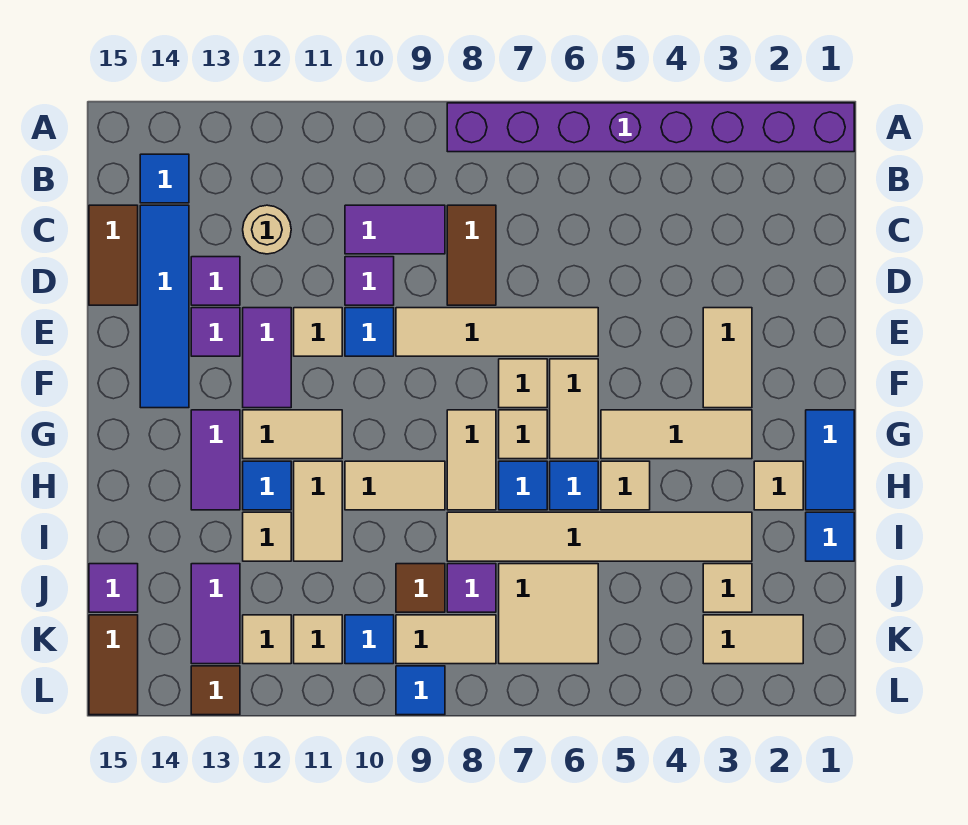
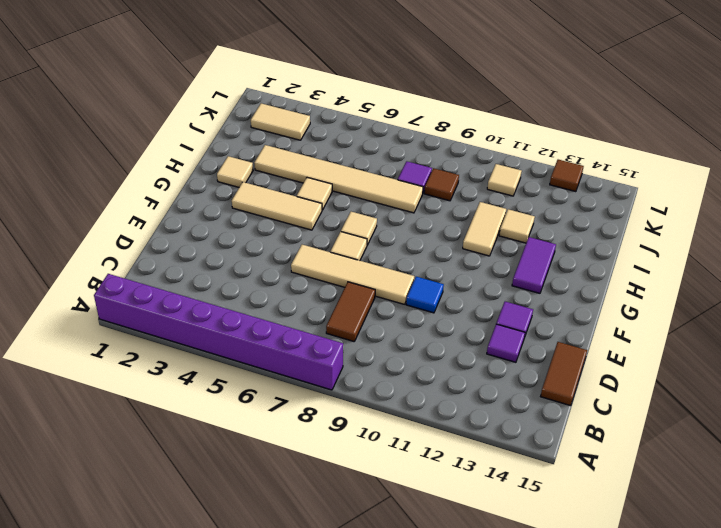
none -> blue tile B14 level 1
none -> purple tile C9:C10 level 1
none -> tan round brick C12 level 1
none -> blue tile C14:F14 level 1

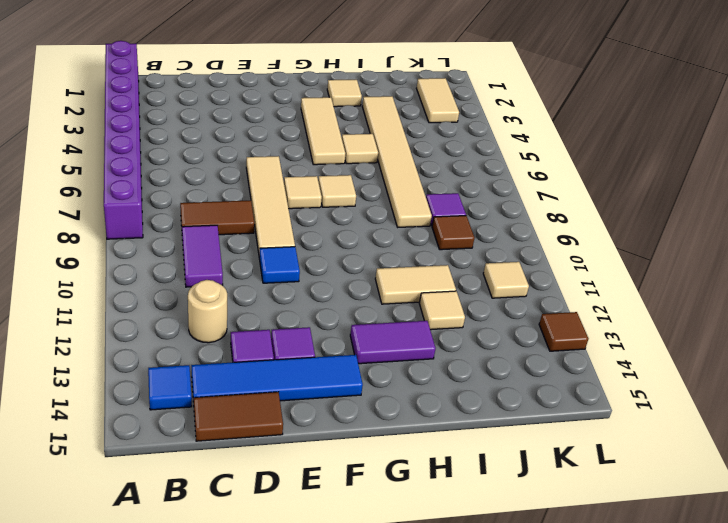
none -> purple tile D10 level 1
none -> tan tile E3:F3 level 1
none -> tan tile E11 level 1
none -> purple tile E12:F12 level 1

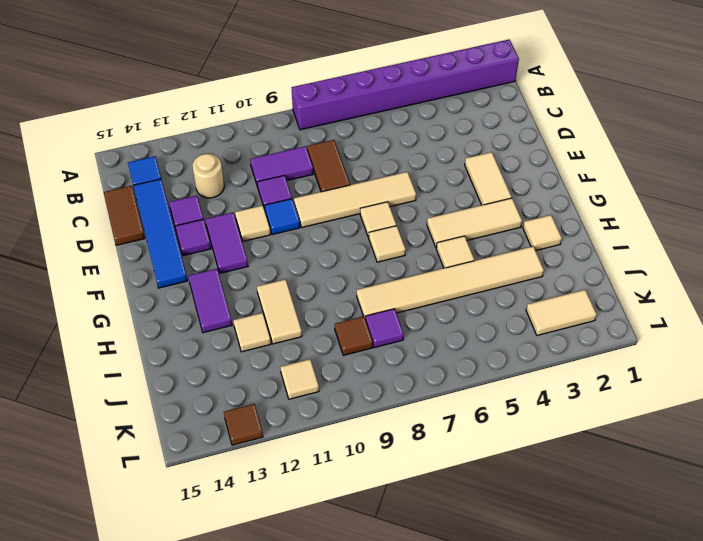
none -> tan tile F6:G6 level 1
none -> blue tile G1:H1 level 1
none -> tan tile G8:H8 level 1
none -> tan tile G11:G12 level 1

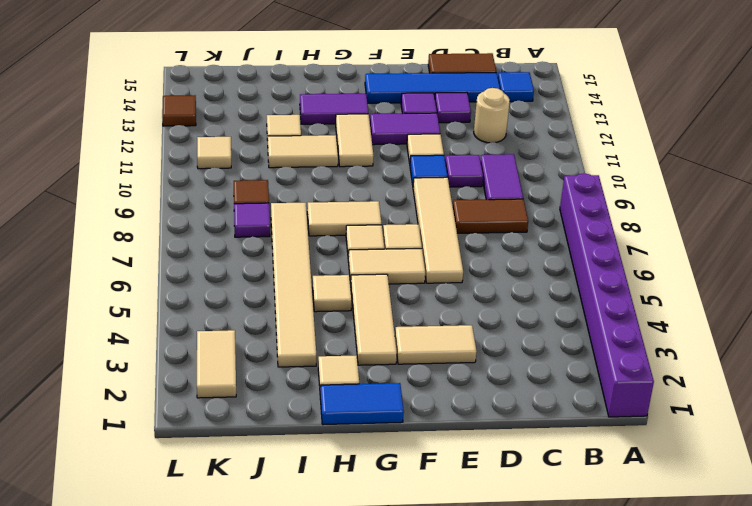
none -> blue tile H6 level 1
none -> blue tile H7 level 1
none -> tan tile H9:H10 level 1
none -> blue tile H12 level 1

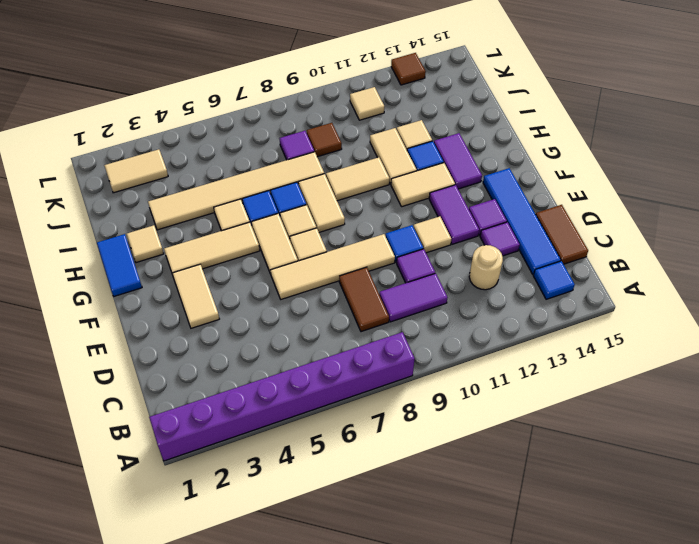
none -> blue tile I1 level 1
none -> tan tile J3 level 1
none -> tan tile J6:K7 level 1
none -> purple tile J13:K13 level 1

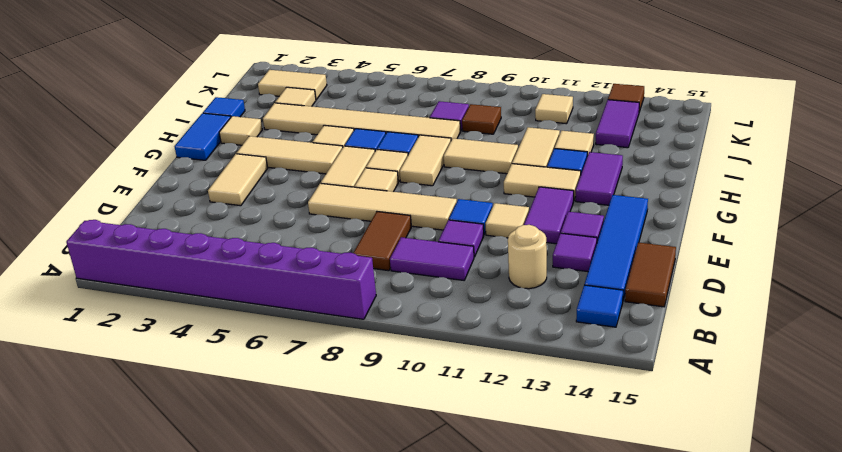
none -> tan tile J6:K7 level 1
none -> purple tile J15 level 1
none -> tan tile K8:K9 level 1
none -> blue tile K10 level 1

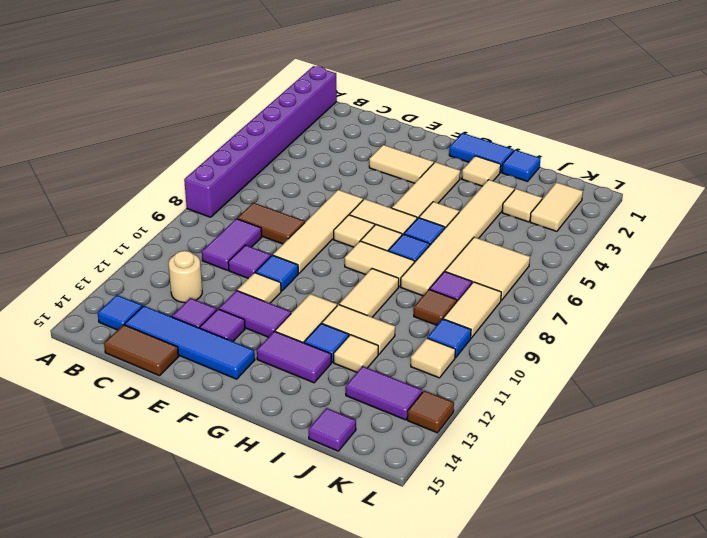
none -> tan tile K12 level 1
none -> brown tile K15:L15 level 1
none -> blue tile L9 level 1

